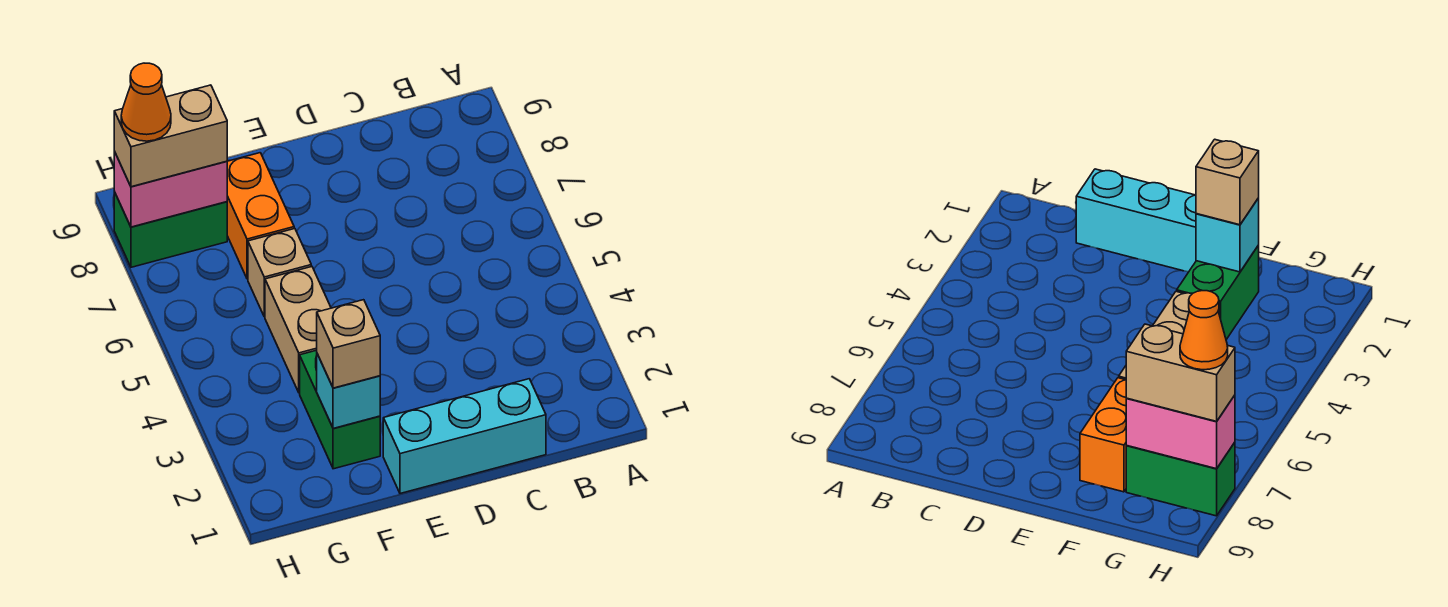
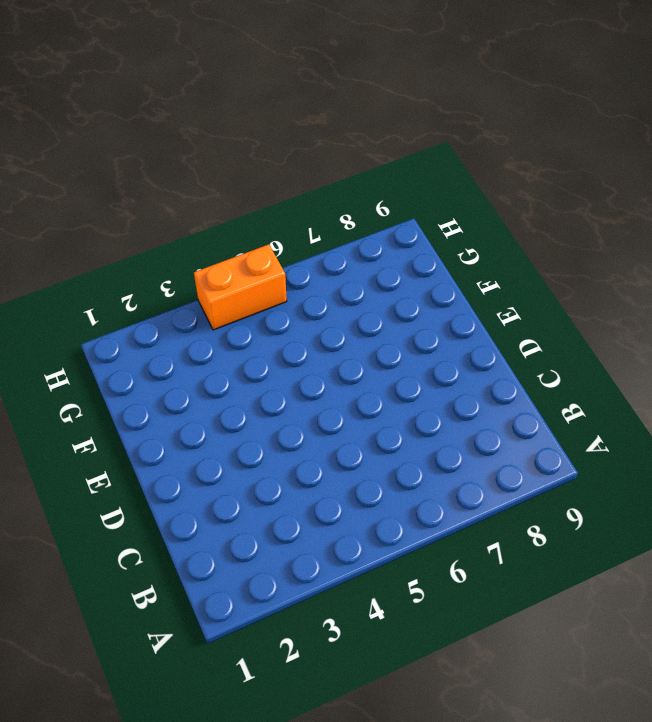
orange brick H4:H5 level 1 -> orange brick F7:F8 level 1
none -> cyan brick C1:E1 level 1
none -> green brick F2:F3 level 1

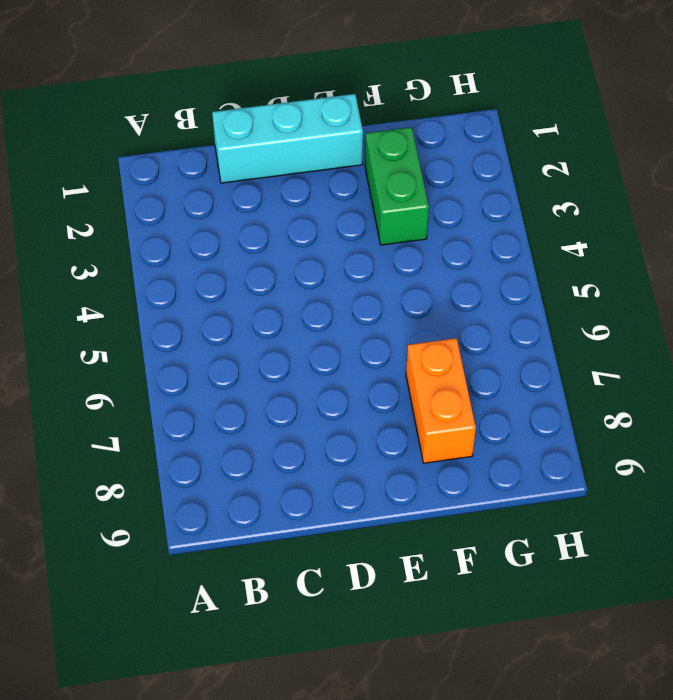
none -> tan brick F4:F5 level 1
none -> tan brick F6 level 1

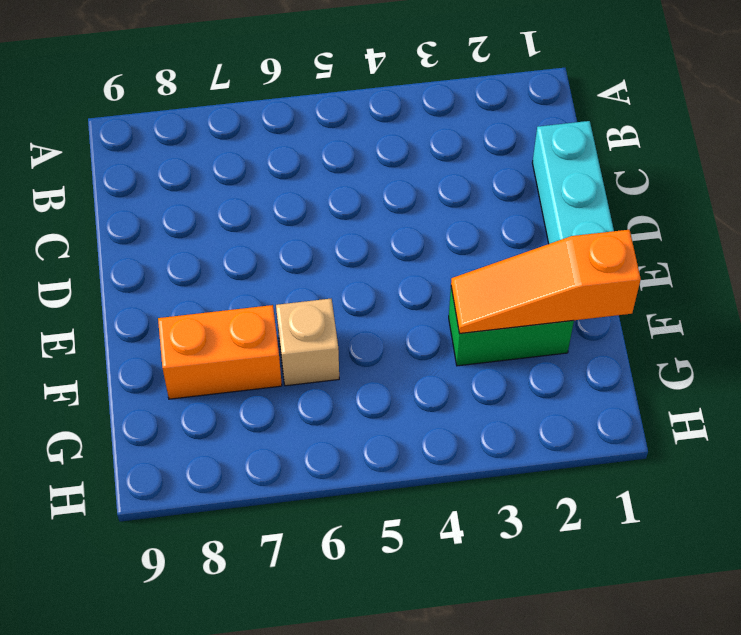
orange slope F1:F3 level 2 top 1 -> cyan brick F2 level 2
none -> tan brick F4:F5 level 1
none -> green brick G8:H8 level 1

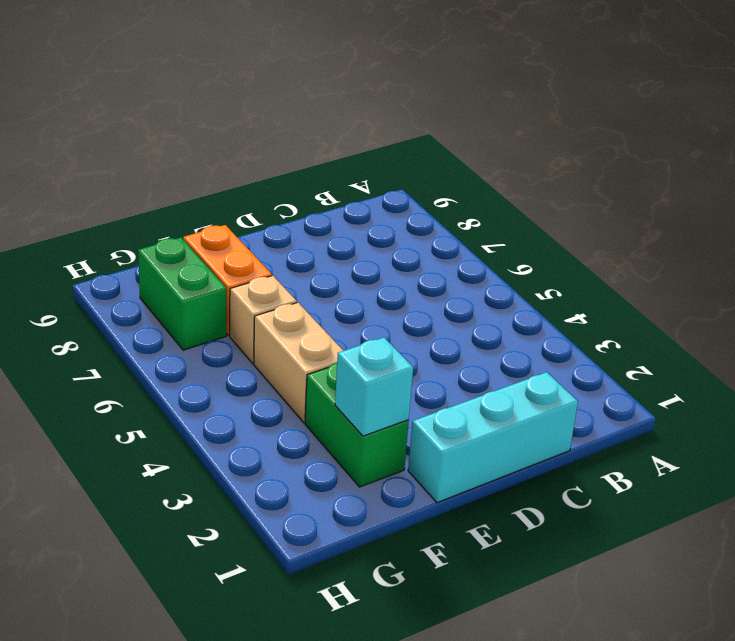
green brick G7:G8 level 1 -> green brick G8:H8 level 1
none -> pink brick G8:H8 level 2
none -> tan brick F2 level 3

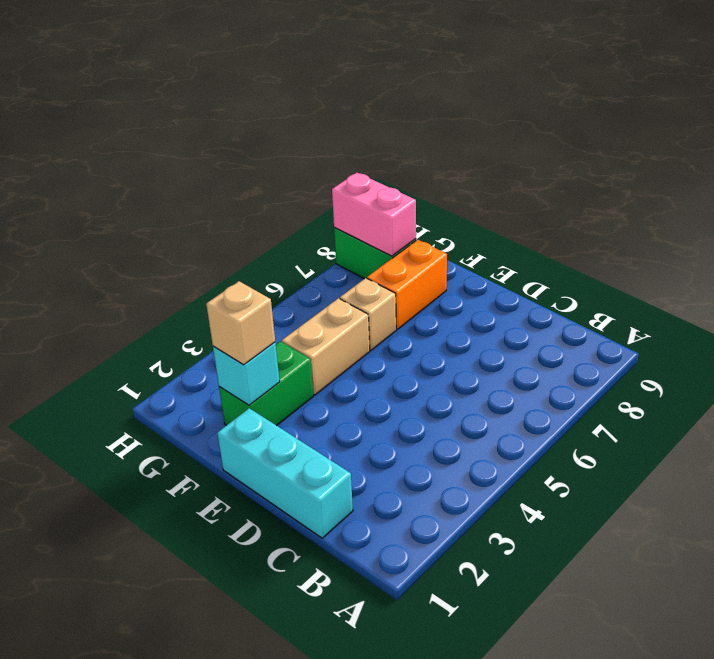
none -> tan brick G8:H8 level 3
none -> orange cone H8 level 4

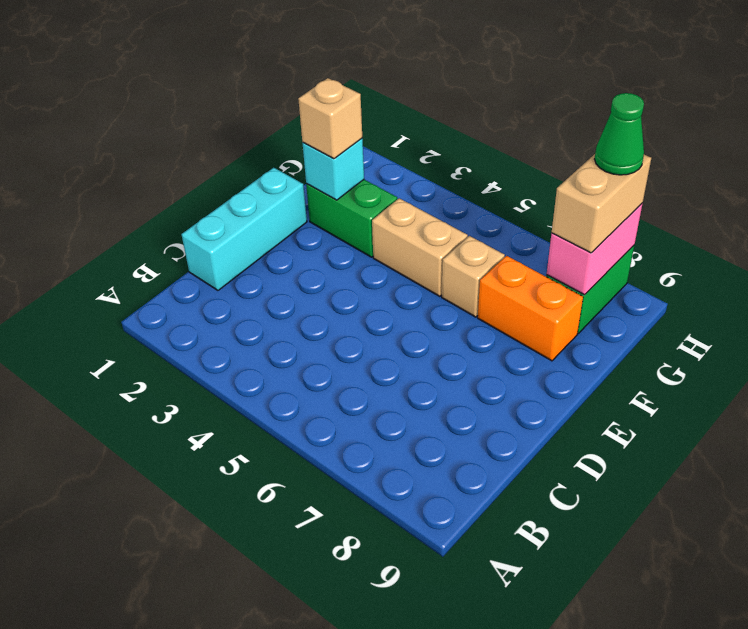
green cone H8 level 4 -> orange cone H8 level 4

